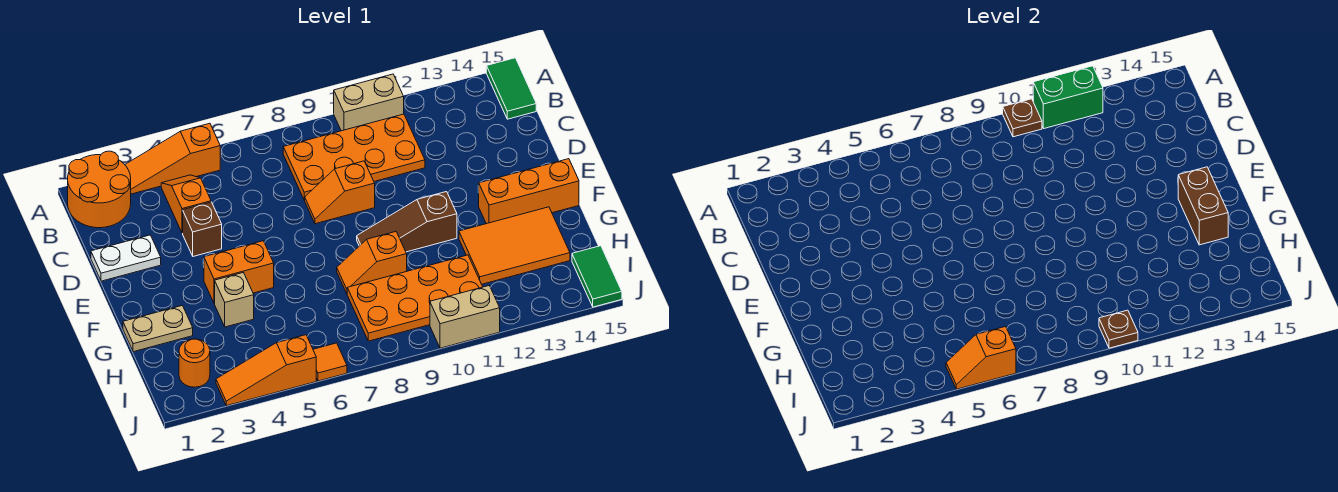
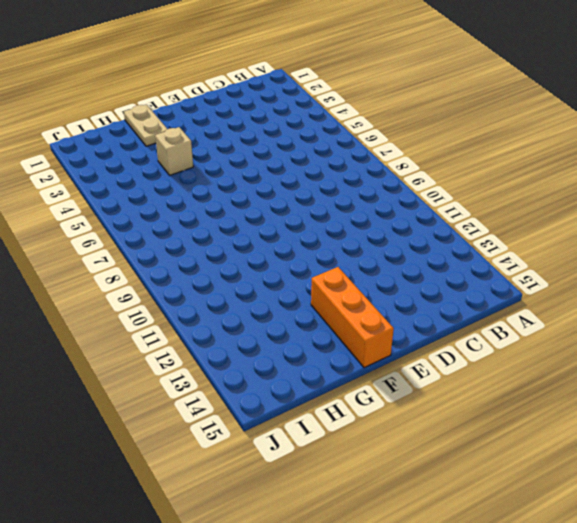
none -> orange round brick A1:B2 level 1
none -> orange slope A3:A5 level 1 top 5
none -> tan brick A10:A11 level 1

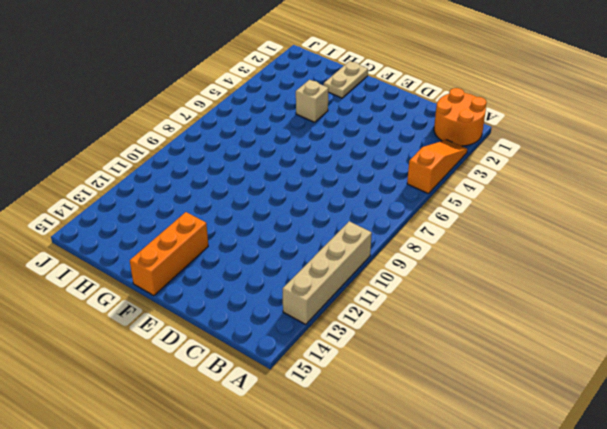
tan brick A10:A13 level 1 -> tan brick A10:A11 level 1
none -> green tile A15:B15 level 1
none -> orange slope B4:C4 level 1 top C
none -> orange plate B8:C11 level 1

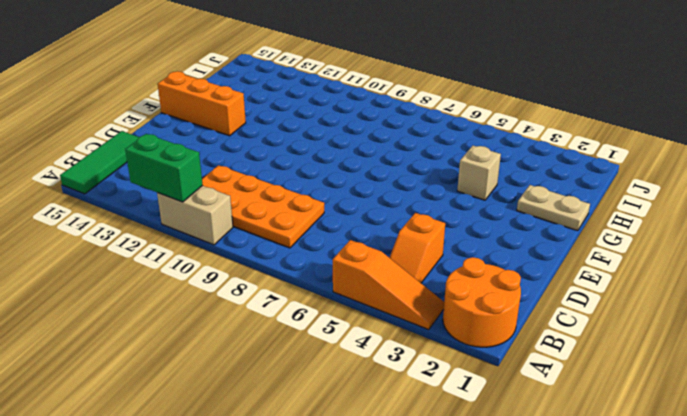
green tile A15:C15 level 1 -> green tile A15:B15 level 1
none -> white plate D1:D2 level 1
none -> brown brick D4 level 1
none -> orange slope D8:D9 level 1 top 9

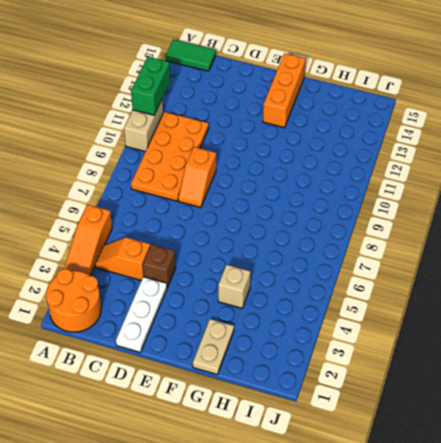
white plate D1:D3 level 1 -> white plate D1:D2 level 1
none -> orange brick F4:F5 level 1
none -> brown slope F9:F11 level 1 top 11
none -> orange slope G8:G9 level 1 top 9

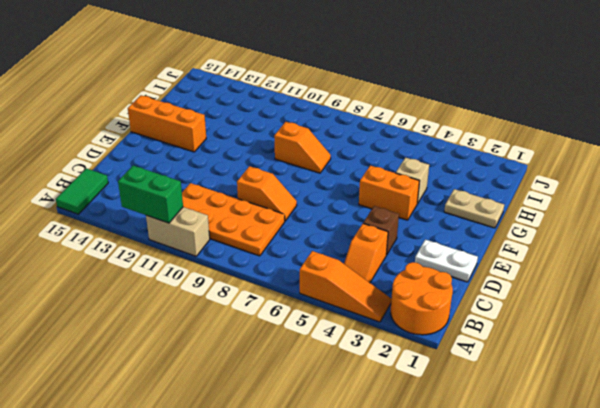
none -> brown slope F9:F11 level 1 top 11
none -> orange tile G12:H14 level 1
none -> orange plate H8:I11 level 1

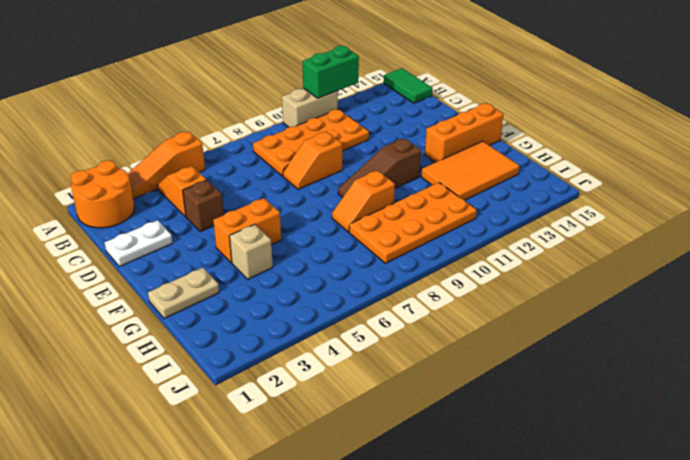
none -> orange round brick I2 level 1
none -> green tile I15:J15 level 1
none -> orange slope J3:J5 level 1 top 5

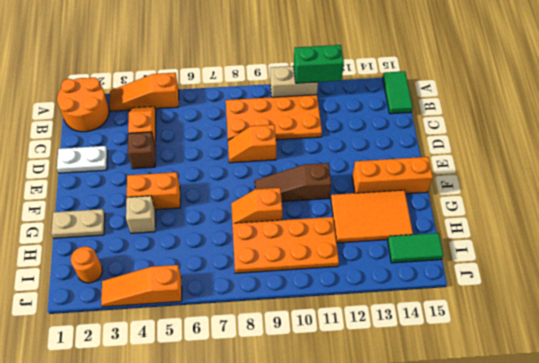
green tile I14:I15 level 1 -> green tile I15:J15 level 1
none -> orange tile J6 level 1
none -> tan brick J10:J11 level 1
none -> brown plate A10 level 2

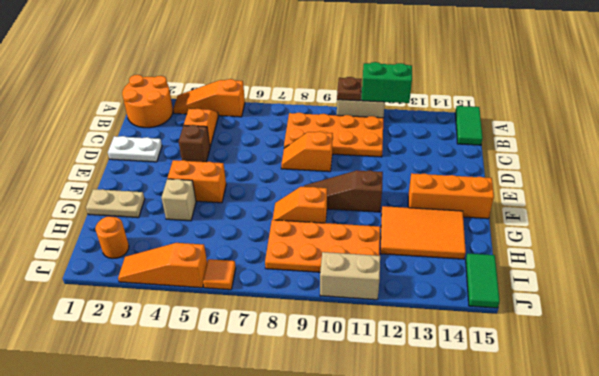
none -> brown brick F14:G14 level 2
none -> orange slope J5:J6 level 2 top 6
none -> brown plate J10 level 2

